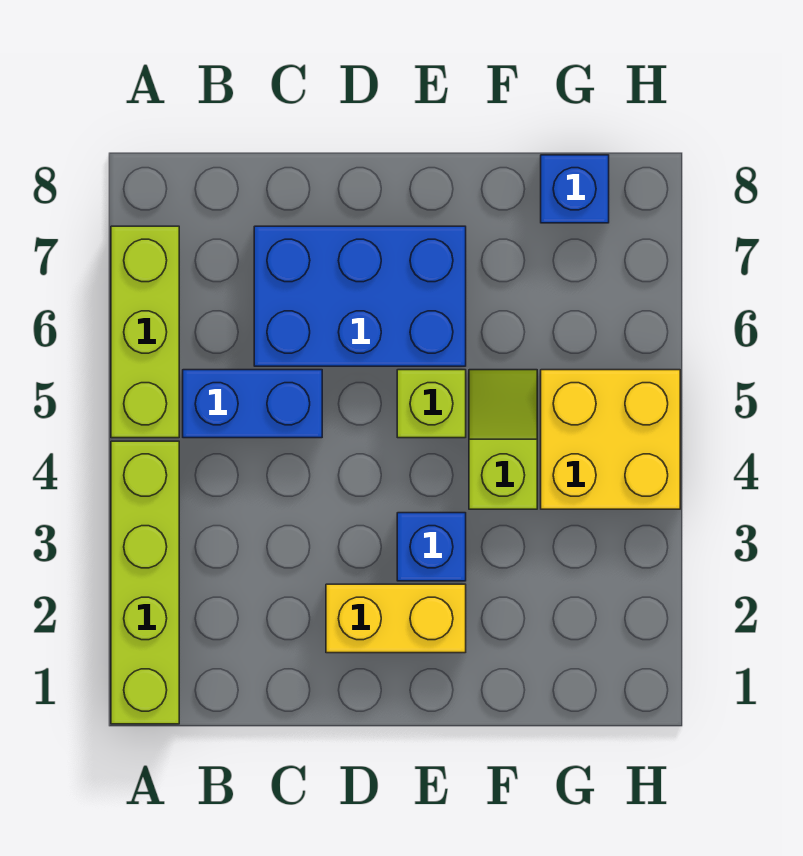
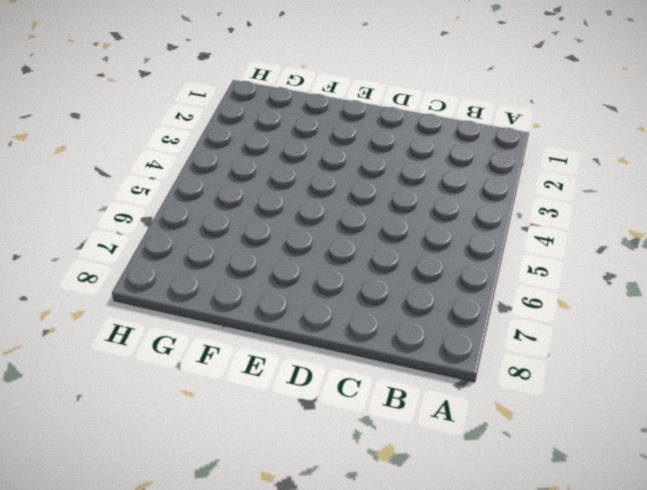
none -> lime brick A1:A4 level 1
none -> lime brick A5:A7 level 1

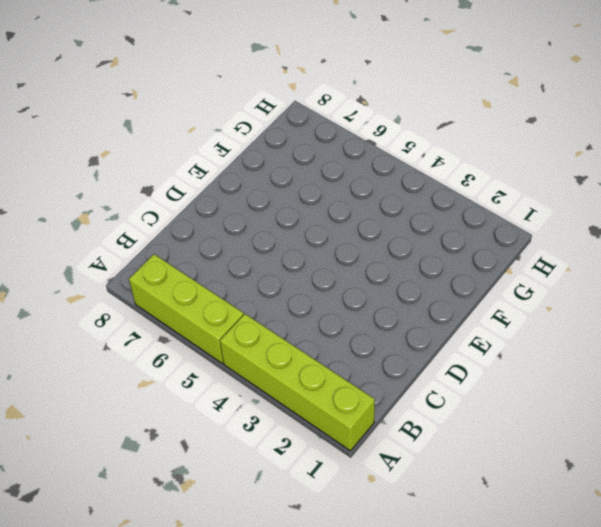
none -> blue brick B5:C5 level 1
none -> blue brick C6:E7 level 1

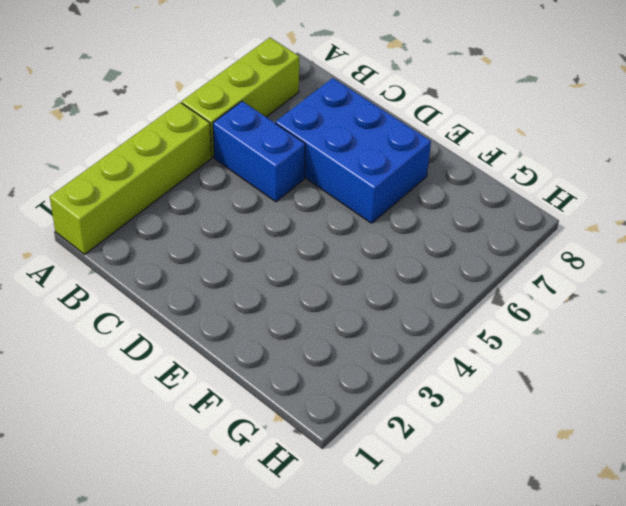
none -> yellow brick D2:E2 level 1
none -> blue brick E3 level 1

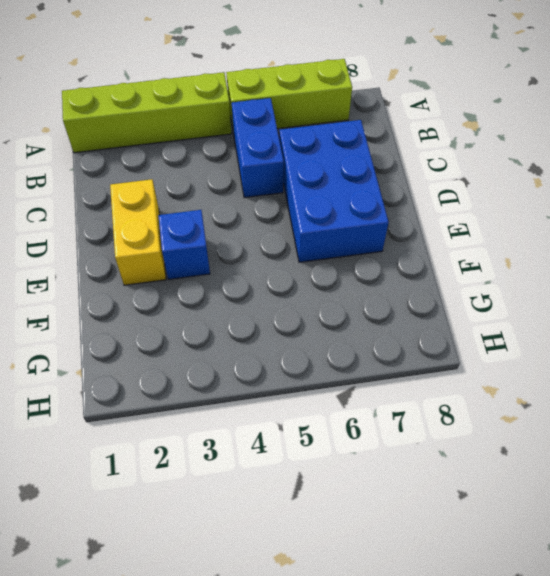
none -> lime brick E5 level 1
none -> lime slope F4:F5 level 1 top 4

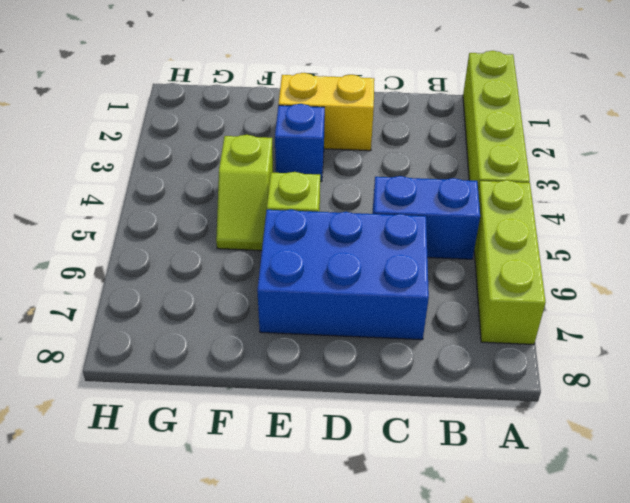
none -> yellow brick G4:H5 level 1
none -> blue brick G8 level 1

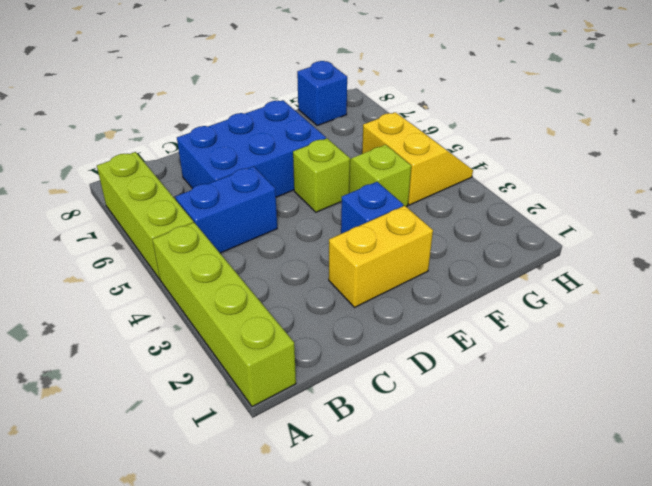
yellow slope G4:H5 level 1 top G -> yellow brick G4:H5 level 1

